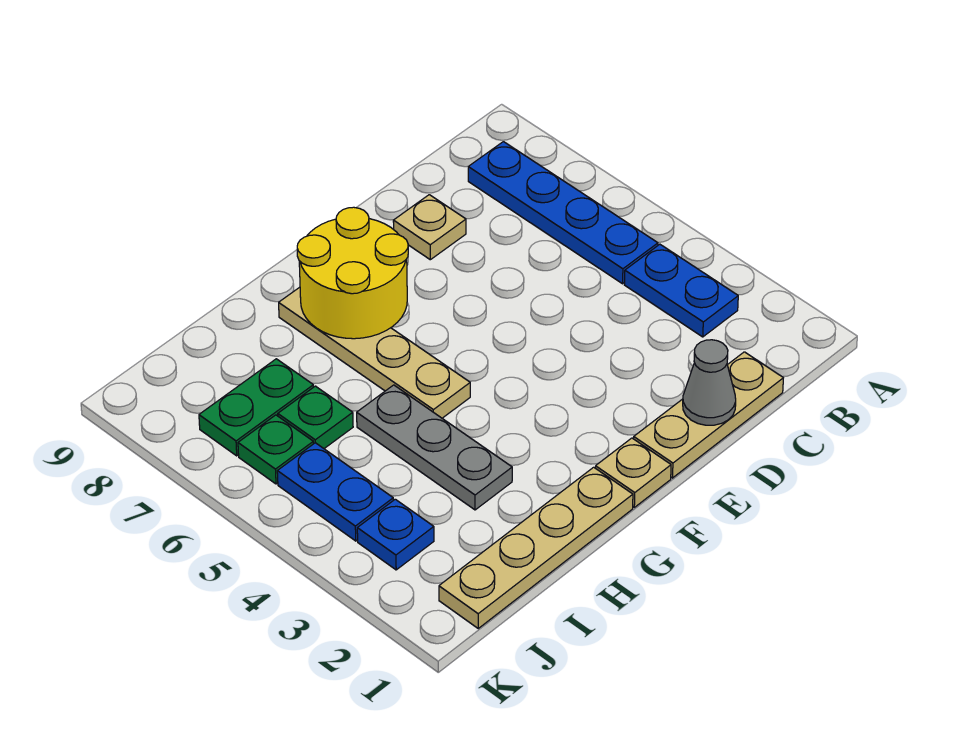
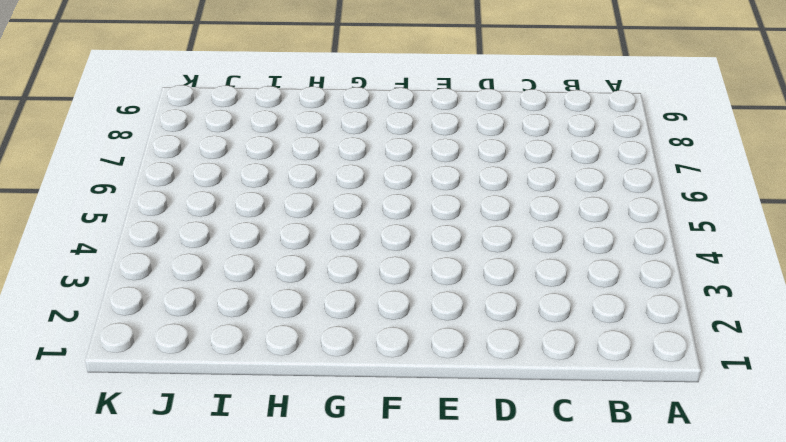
none -> blue plate B3:B4 level 1
none -> blue plate B5:B8 level 1
none -> tan plate C1:E1 level 1

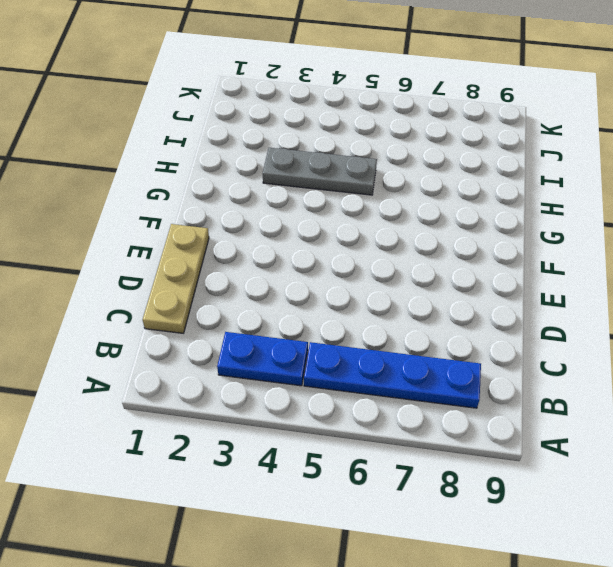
none -> tan plate D8 level 1
none -> tan plate F1 level 1
none -> tan plate G1:J1 level 1

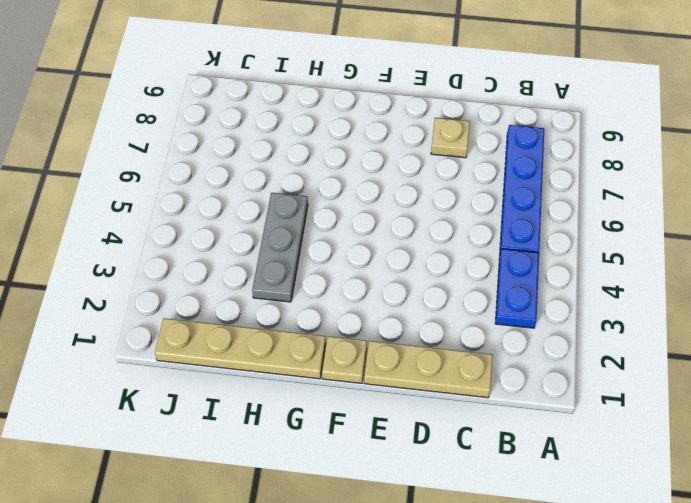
none -> tan plate G5:G8 level 1
none -> green plate I6 level 1
none -> green plate I7:J7 level 1

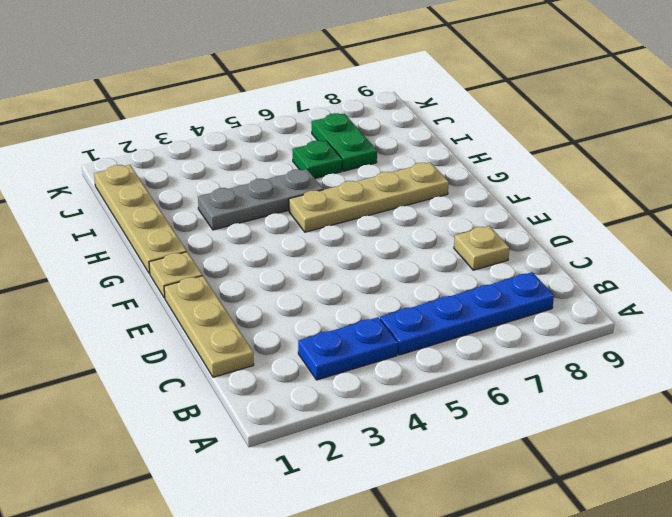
none -> blue plate J3 level 1
none -> blue plate J4:J5 level 1
none -> green plate J6 level 1

